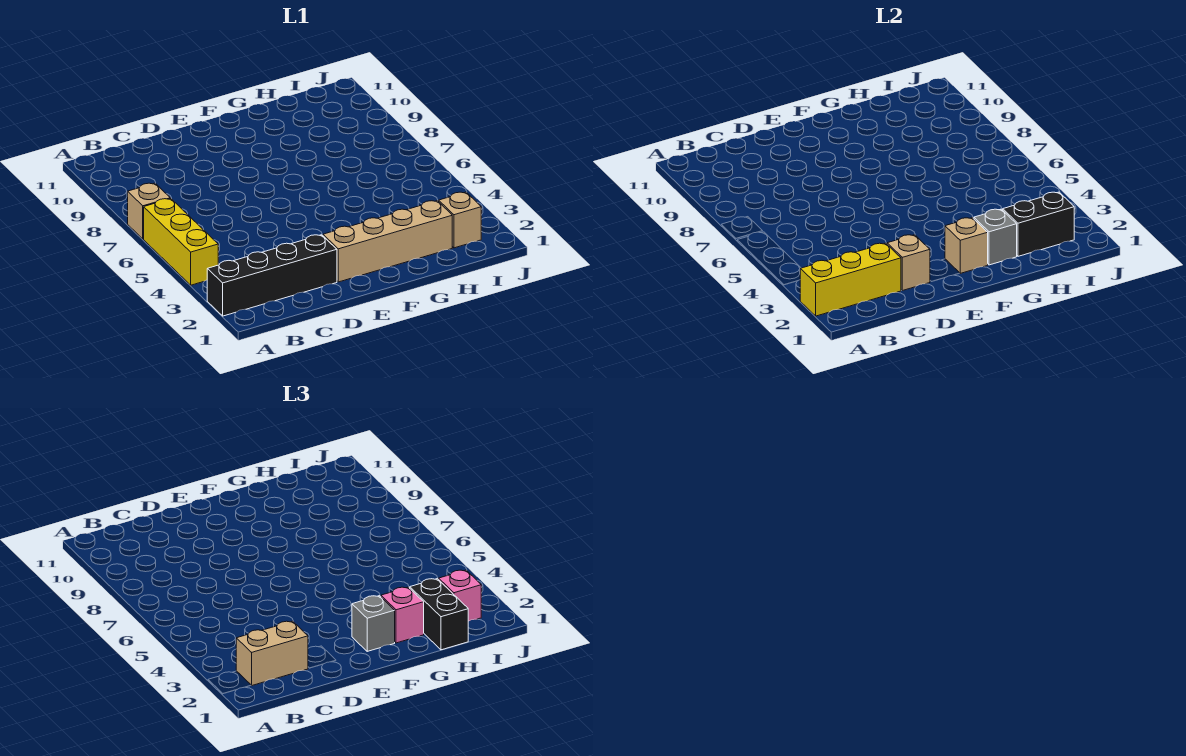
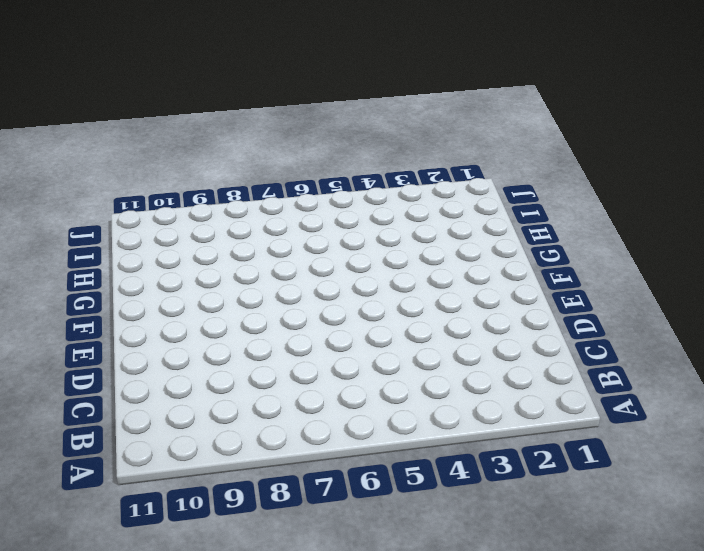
none -> black brick A2:D2 level 1
none -> yellow brick A4:A6 level 1
none -> tan brick A7 level 1

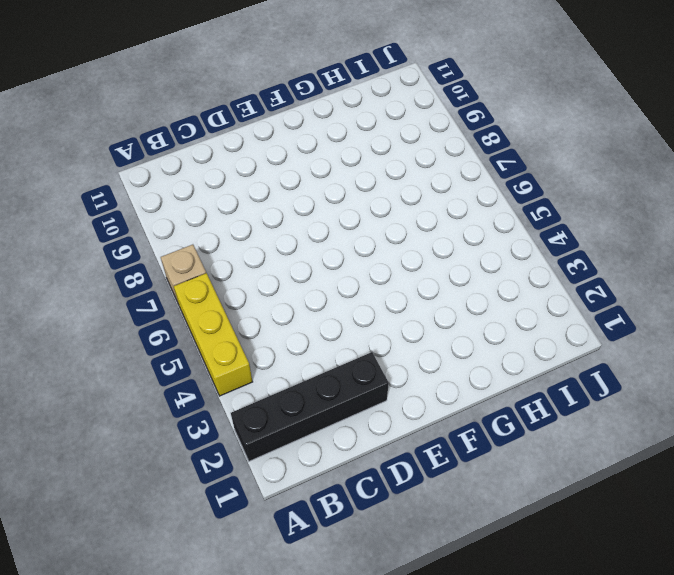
none -> tan brick E2:H2 level 1
none -> tan brick I2 level 1
none -> yellow brick A2:C2 level 2

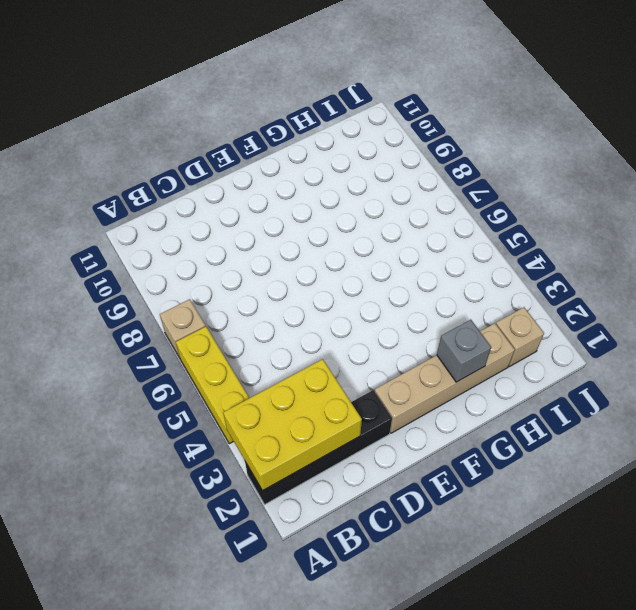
yellow brick A2:C3 level 2 -> yellow brick A2:C2 level 2
none -> tan brick D2 level 2
none -> tan brick F2 level 2
none -> black brick H2:I2 level 2

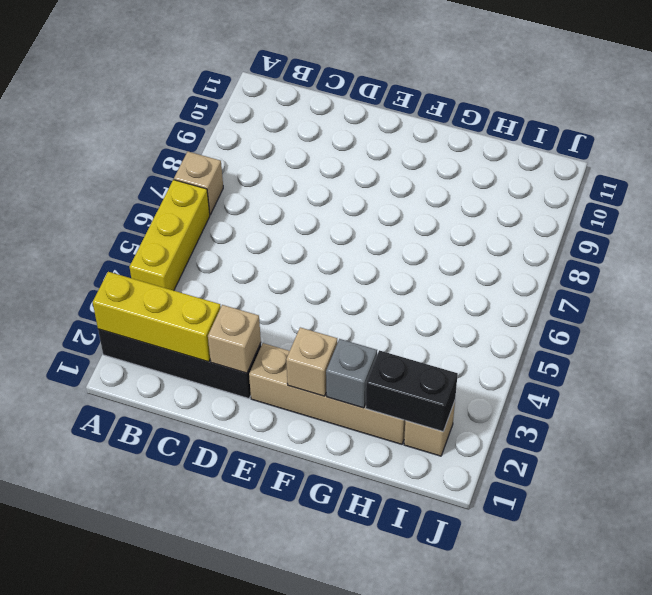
none -> tan brick B2:C2 level 3
none -> grey brick F2 level 3
none -> pink brick G2 level 3

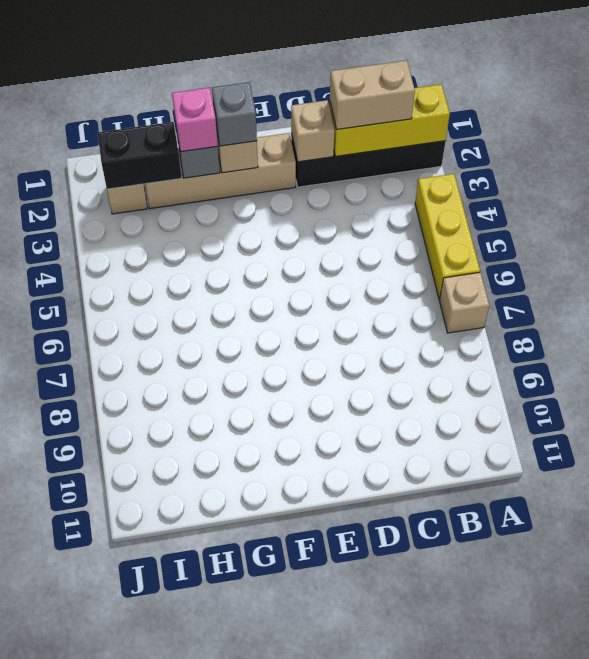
none -> black brick H1:H2 level 3
none -> pink brick I2 level 3

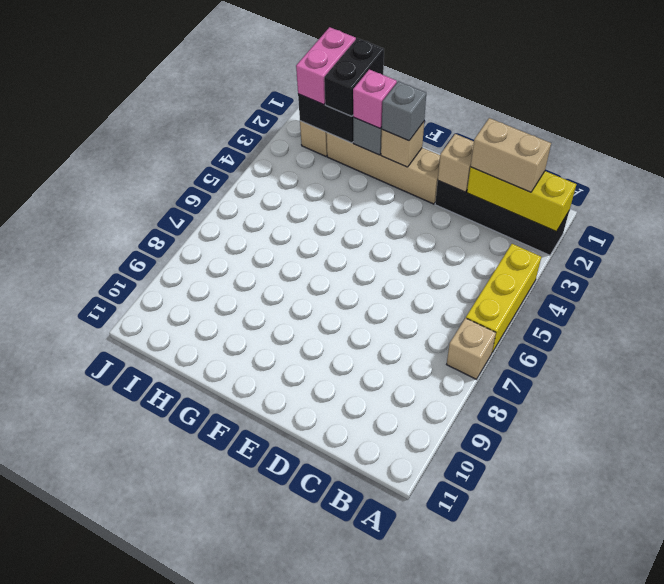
pink brick I1:I2 level 3 -> pink brick I2 level 3

